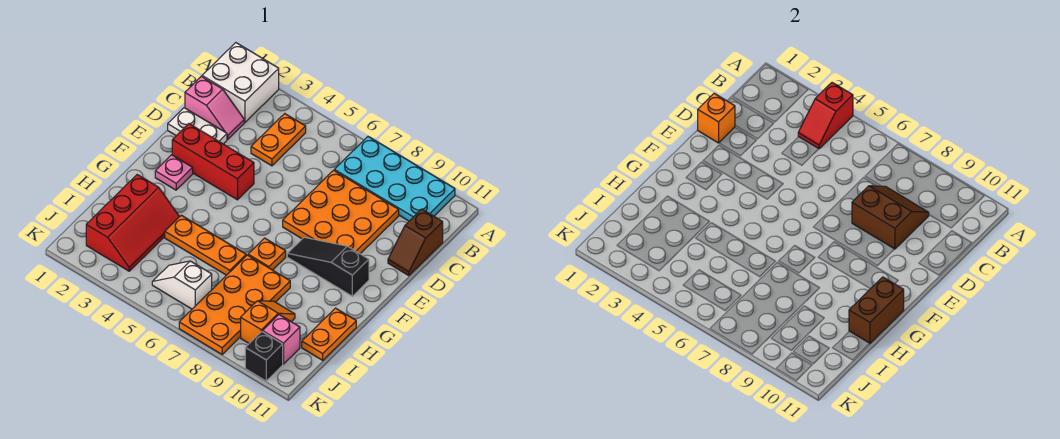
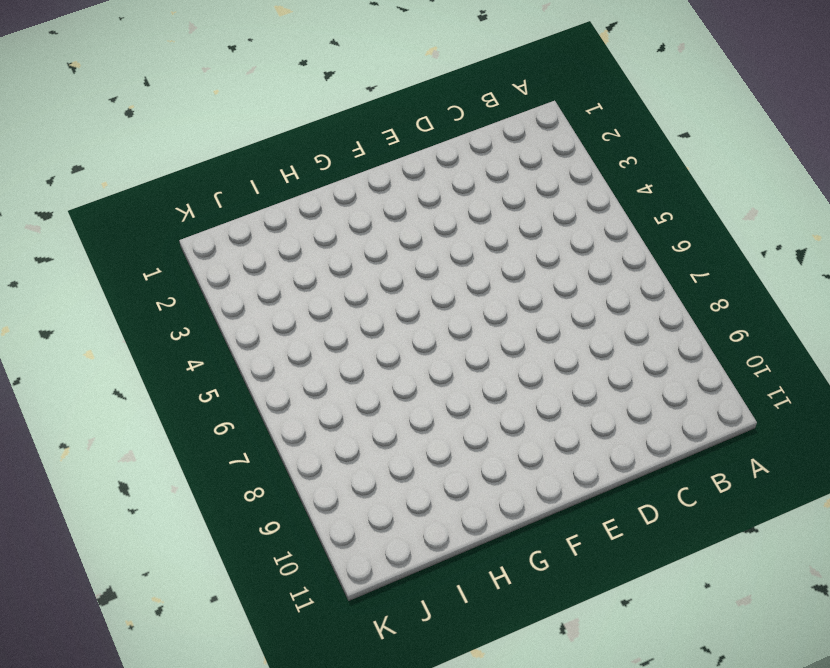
none -> white brick A1:B2 level 1
none -> cyan plate A7:B10 level 1
none -> orange plate B4:C4 level 1

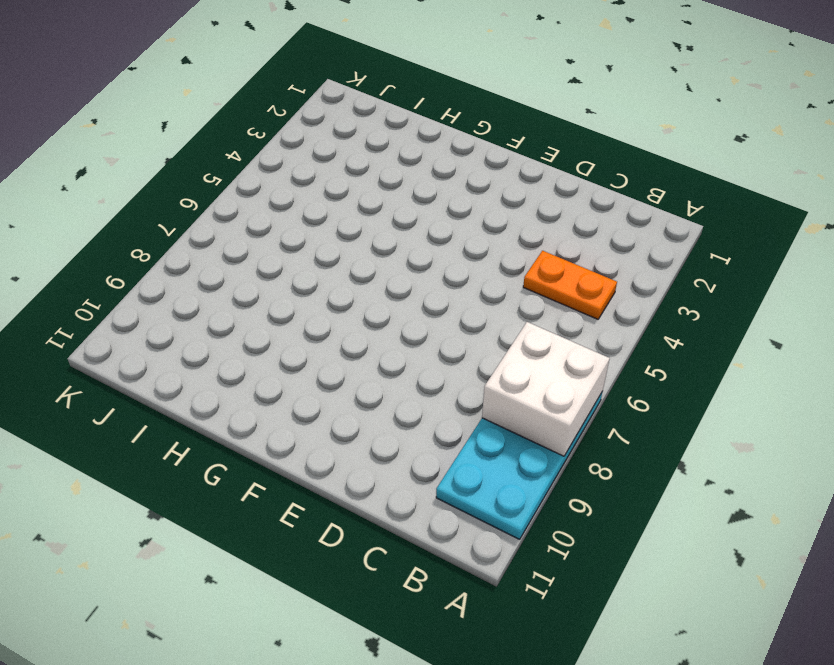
white brick A7:B8 level 2 -> white brick A1:B2 level 1
none -> pink slope C1:C2 level 1 top 1
none -> orange plate C7:E9 level 1
none -> brown slope C11:D11 level 1 top C

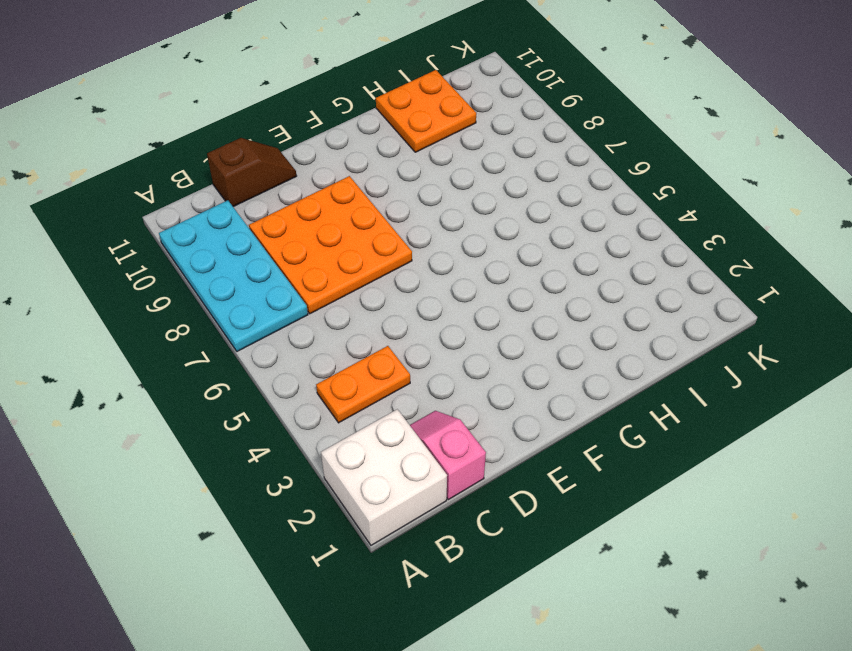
orange plate H10:I11 level 1 -> orange plate H11:I11 level 1
none -> white plate D1:D2 level 1
none -> red brick E2:E4 level 1
none -> pink plate F2 level 1

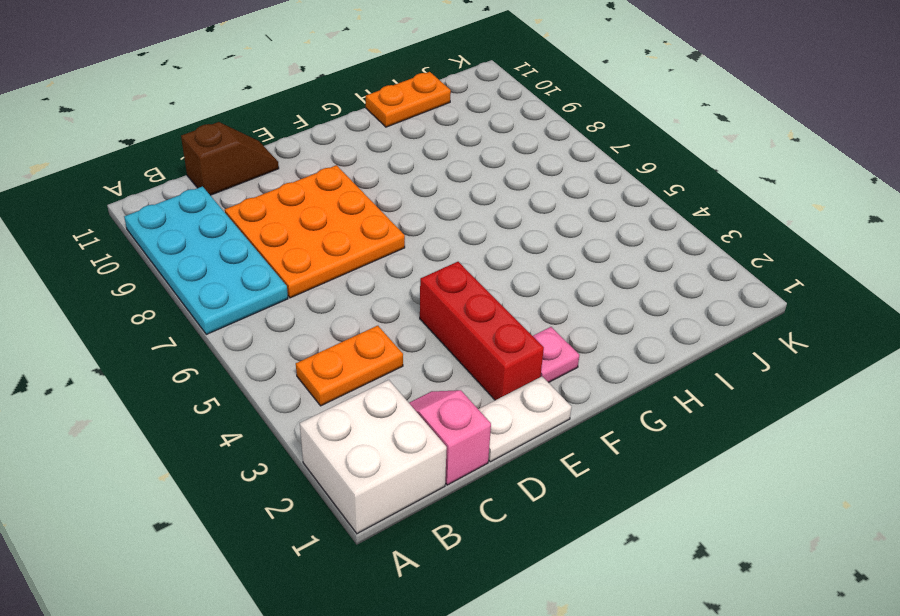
white plate D1:E1 level 1 -> white plate D1:D2 level 1
none -> black slope F8:F10 level 1 top 10
none -> orange plate G7 level 1
none -> red slope H2:J3 level 1 top 2

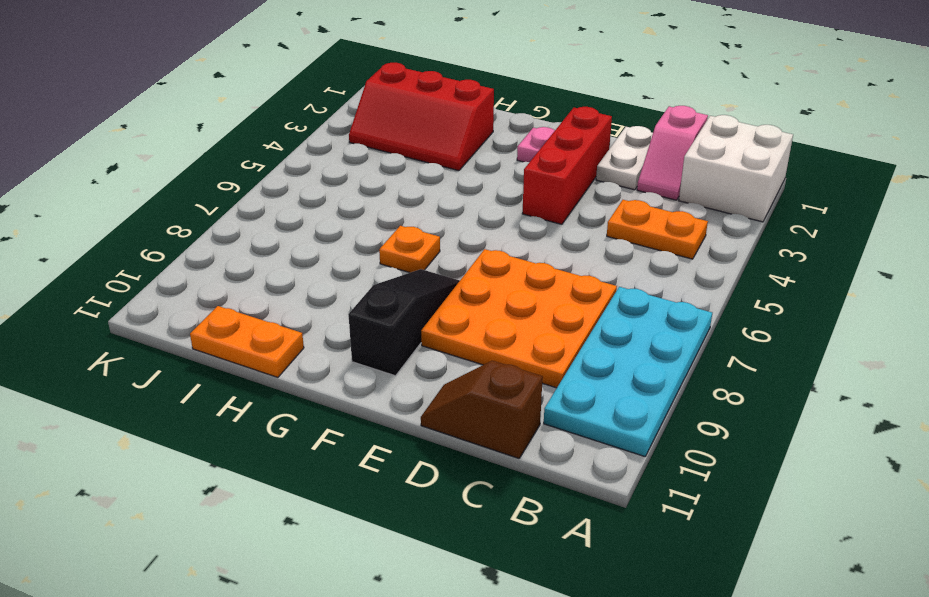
none -> orange plate H4:H6 level 1
none -> orange plate H7:K8 level 1
none -> orange slope I9:J9 level 1 top J

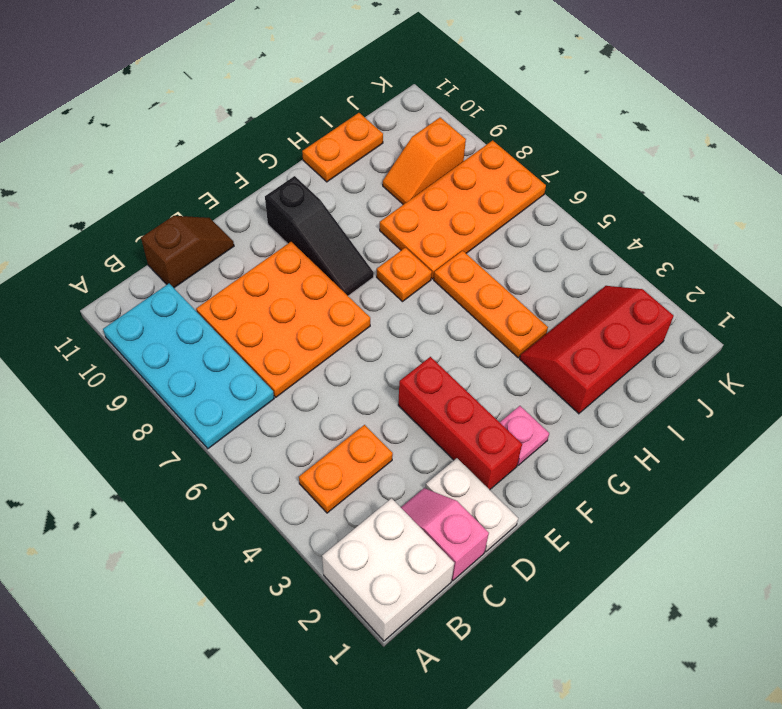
none -> white slope J5:J6 level 1 top 6
none -> pink brick J10 level 1
none -> black brick K10 level 1

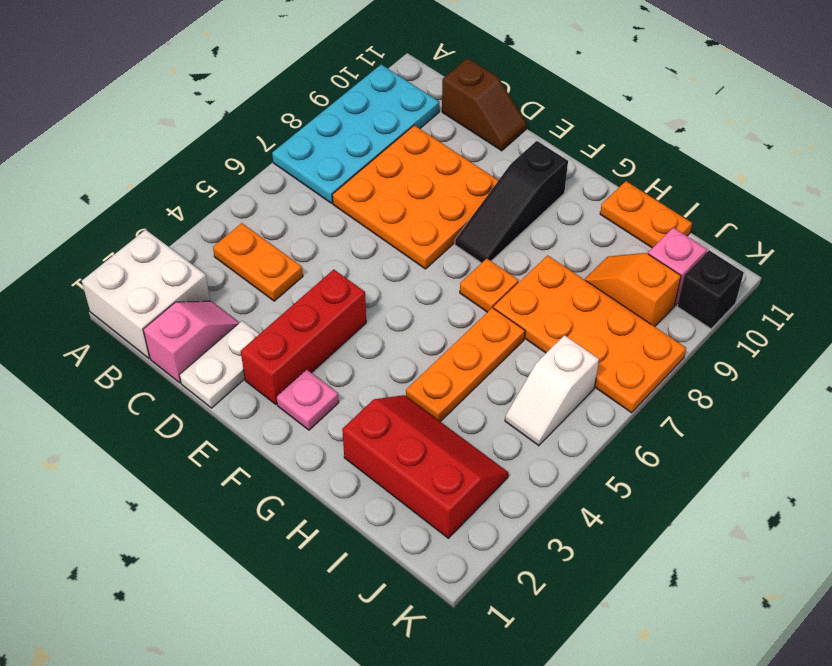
none -> red slope A4:B4 level 2 top A
none -> brown slope C8:D9 level 2 top D
none -> orange brick D1 level 2

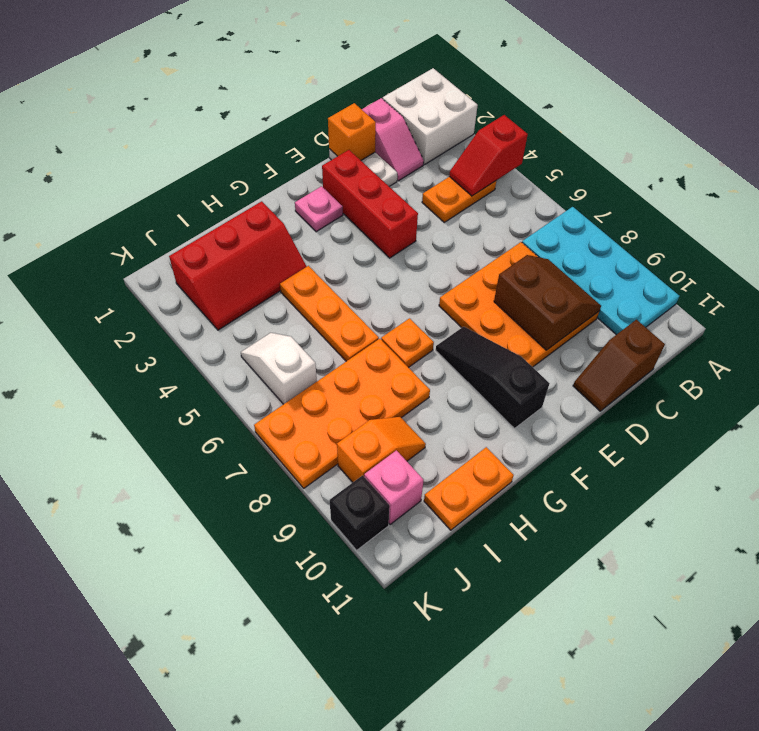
none -> brown brick G11:H11 level 2

